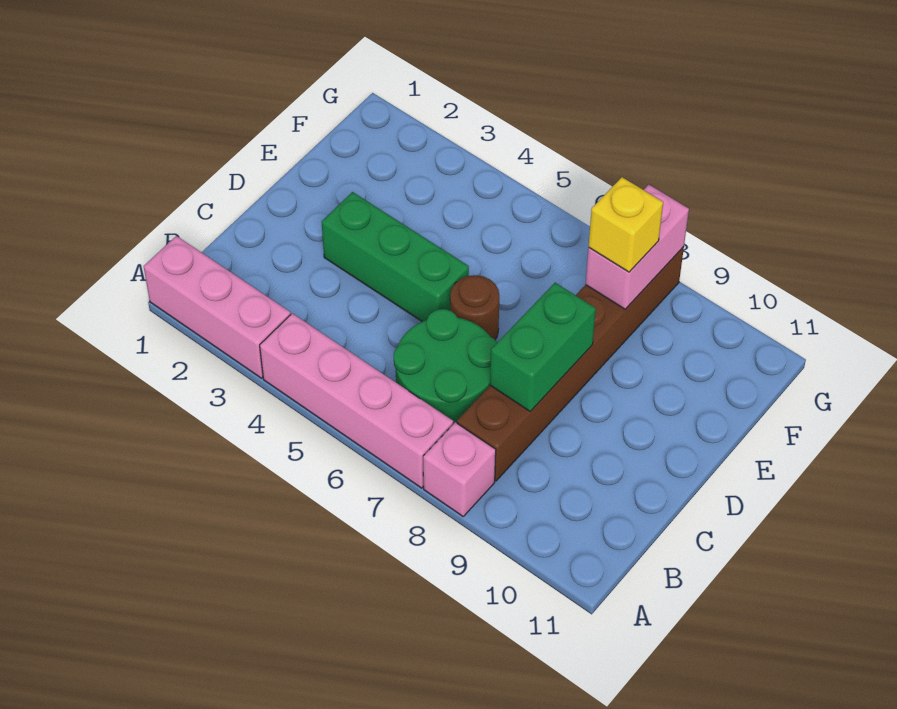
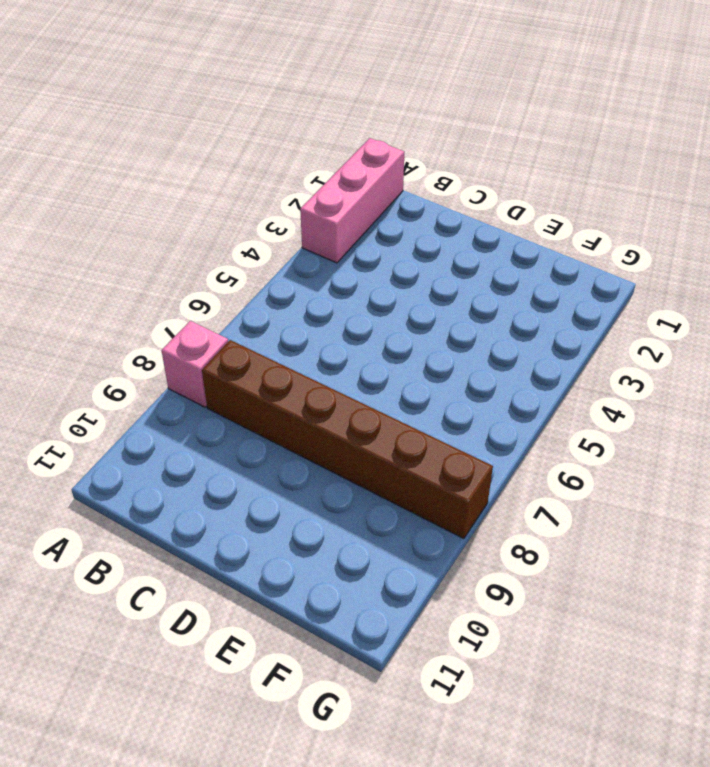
none -> pink brick A4:A7 level 1
none -> green round brick B6:C7 level 1

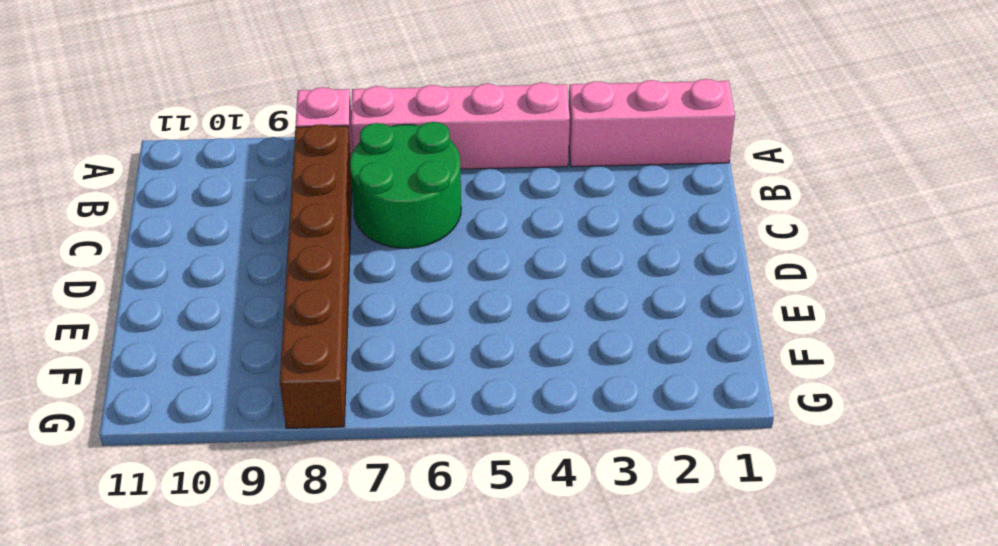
none -> green brick D3:D5 level 1
none -> brown round brick D6 level 1

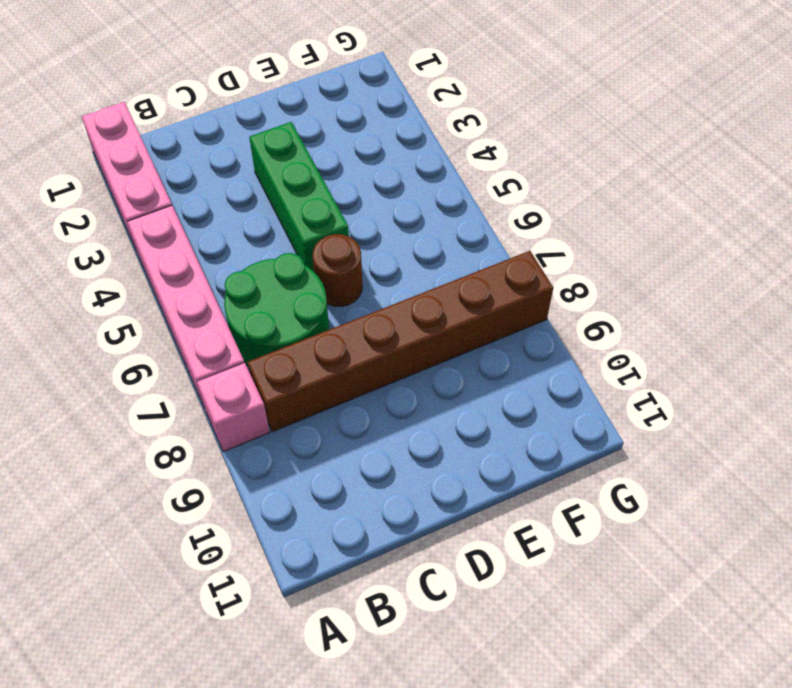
none -> green brick C8:D8 level 2
none -> pink brick F8:G8 level 2

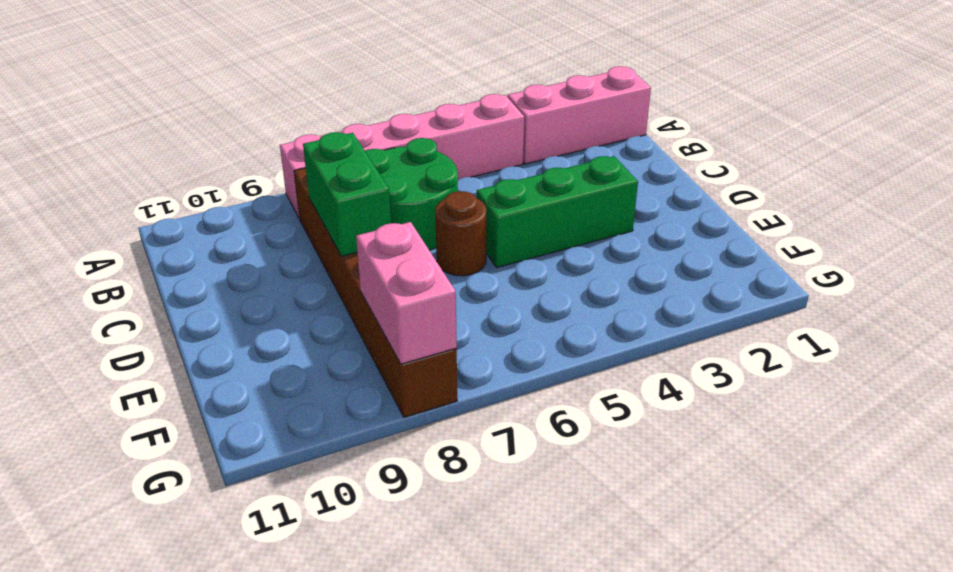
none -> yellow brick F8 level 3

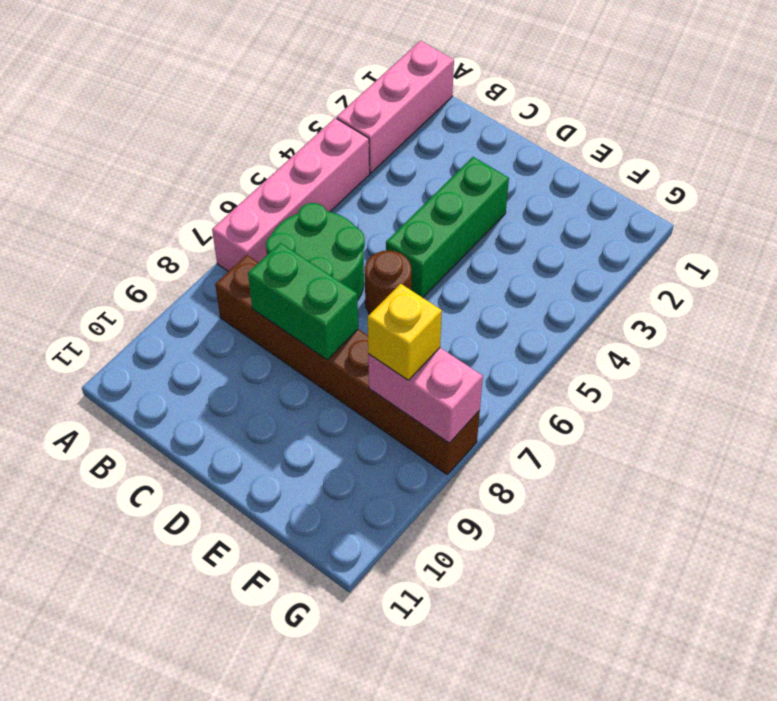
none -> pink brick A8 level 1

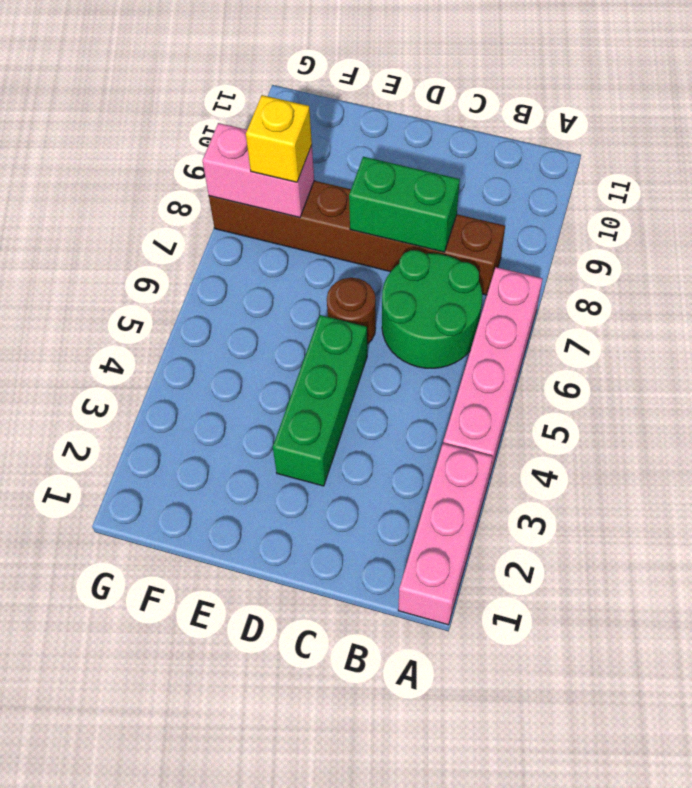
none -> pink brick A8 level 1

